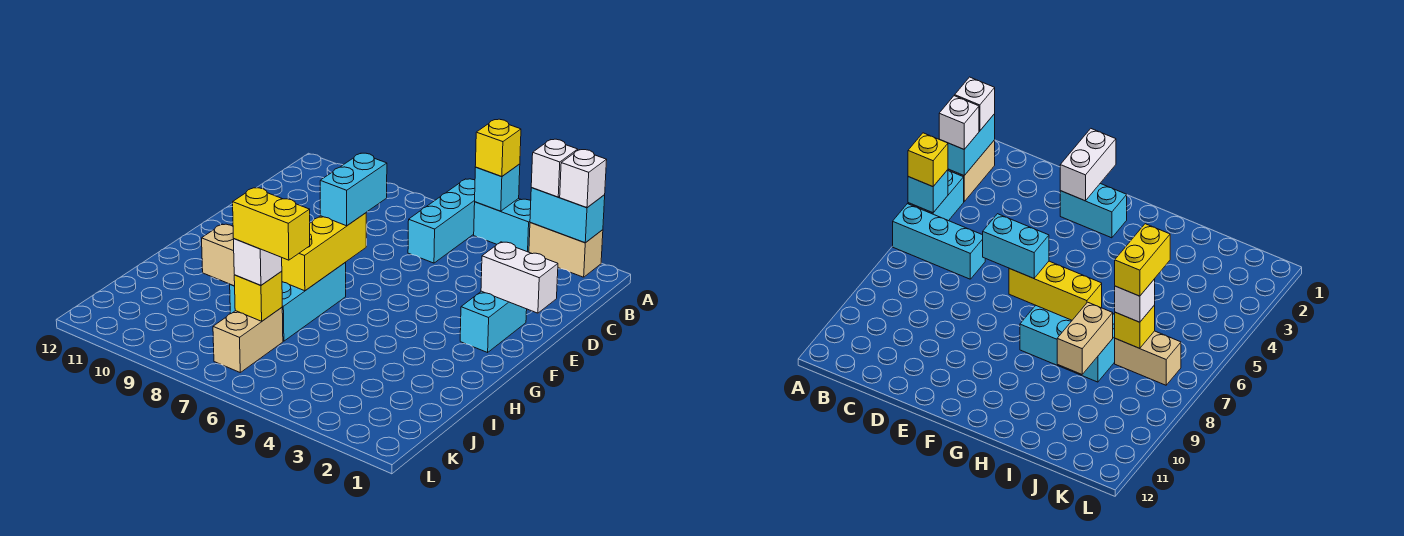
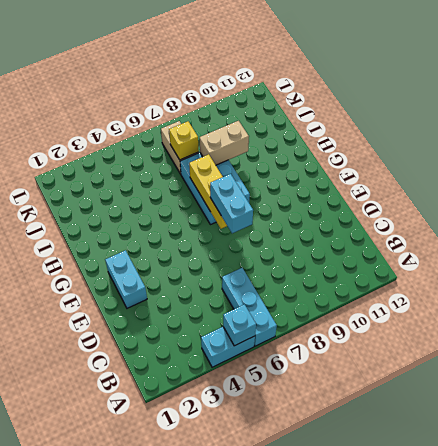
none -> tan brick A2:A3 level 1
none -> cyan brick A2:A3 level 2
none -> white brick E1:E2 level 2

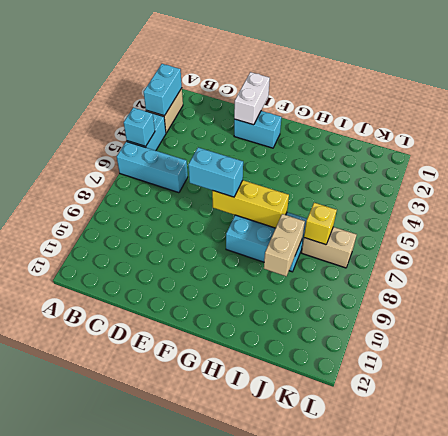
none -> white brick A2 level 3
none -> white brick A3 level 3
none -> yellow brick A5 level 3

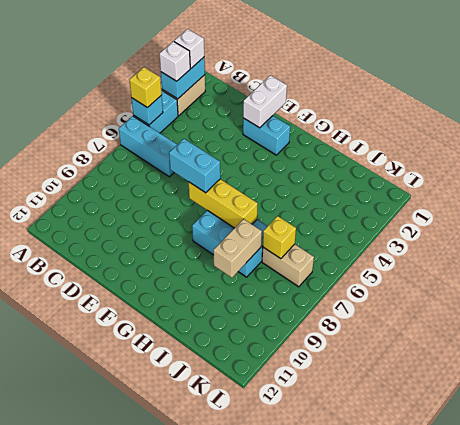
none -> white brick J7 level 3
none -> yellow brick J6:J7 level 4

